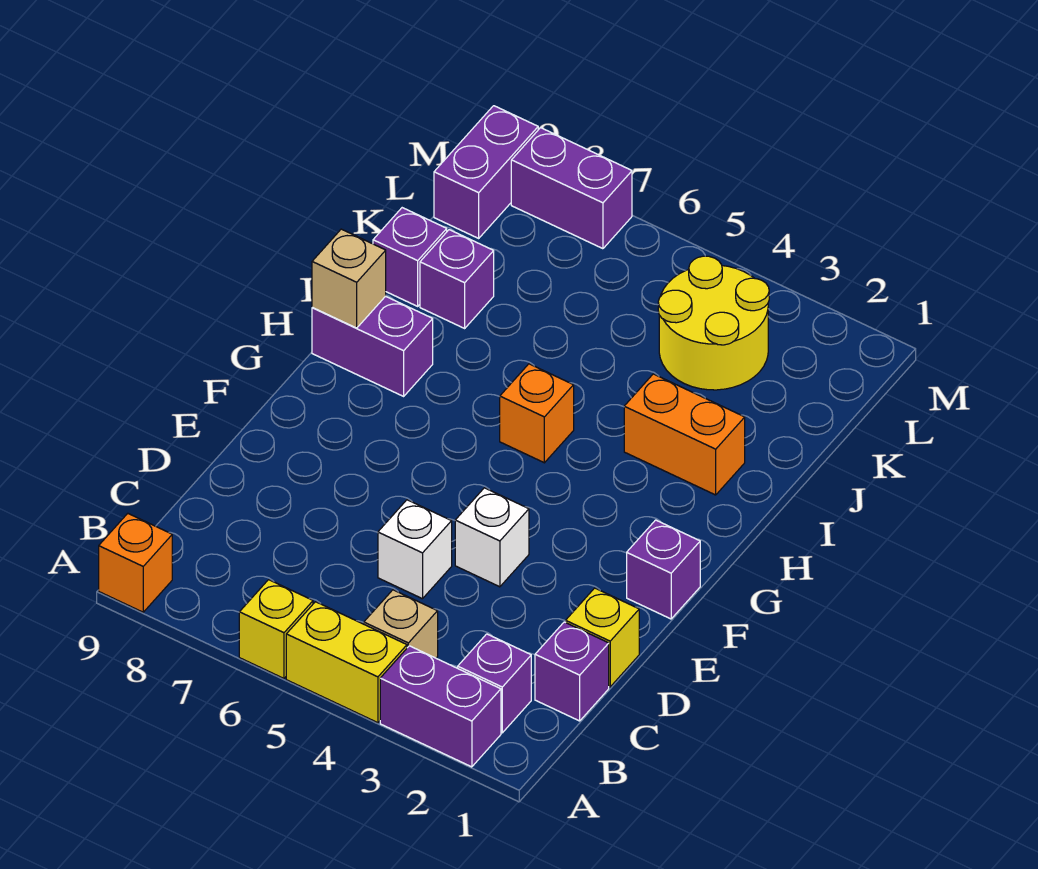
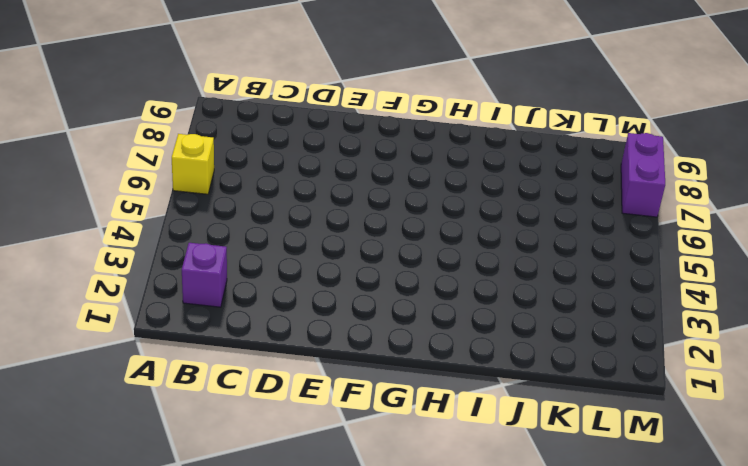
none -> purple brick A2:A3 level 1
none -> yellow brick A4:A5 level 1
none -> orange brick A9 level 1

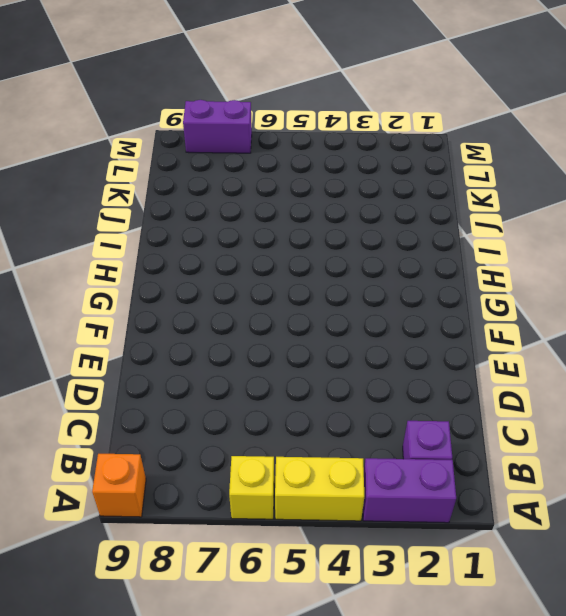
none -> tan brick B4 level 1
none -> purple brick C1 level 1
none -> yellow brick D1 level 1

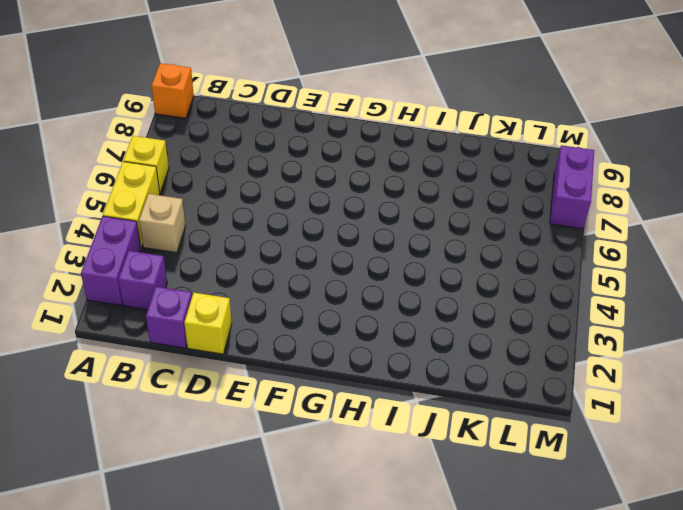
none -> white brick D5 level 1
none -> white brick E4 level 1
none -> purple brick F1 level 1

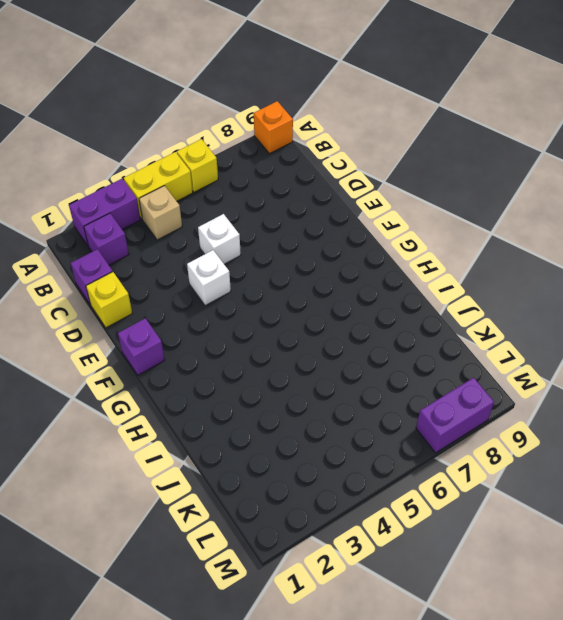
none -> orange brick H5 level 1
none -> purple brick H8:H9 level 1
none -> orange brick I2:I3 level 1

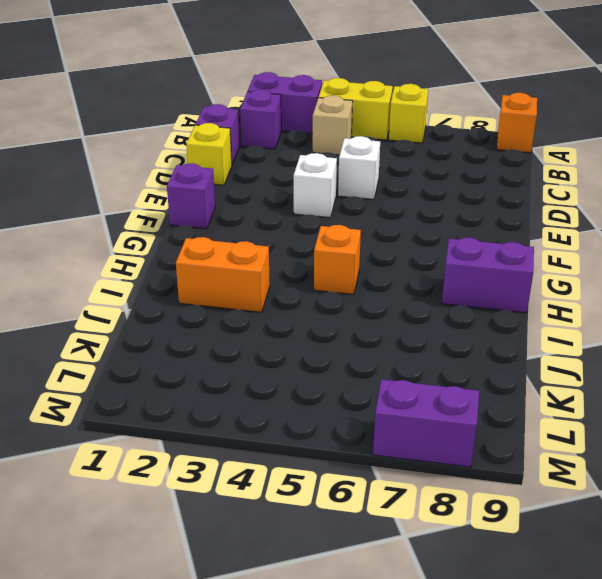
none -> purple brick J8 level 1
none -> purple brick J9 level 1
none -> yellow round brick K3:L4 level 1

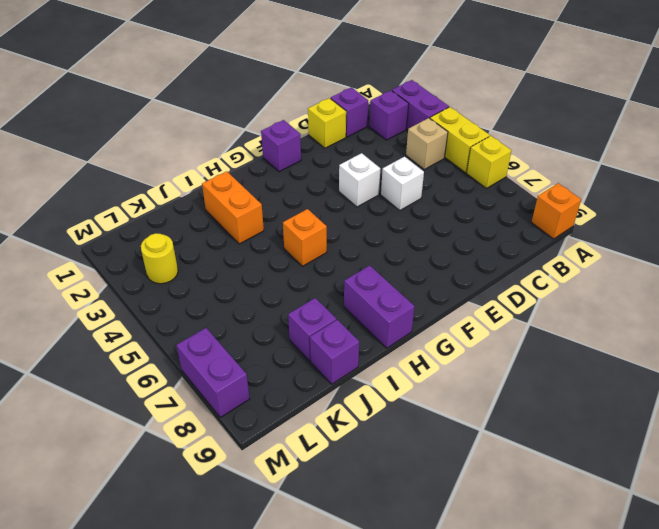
yellow round brick L3 level 1 -> yellow round brick K3:L4 level 1
none -> purple brick L9:M9 level 1
none -> tan brick H9 level 2

